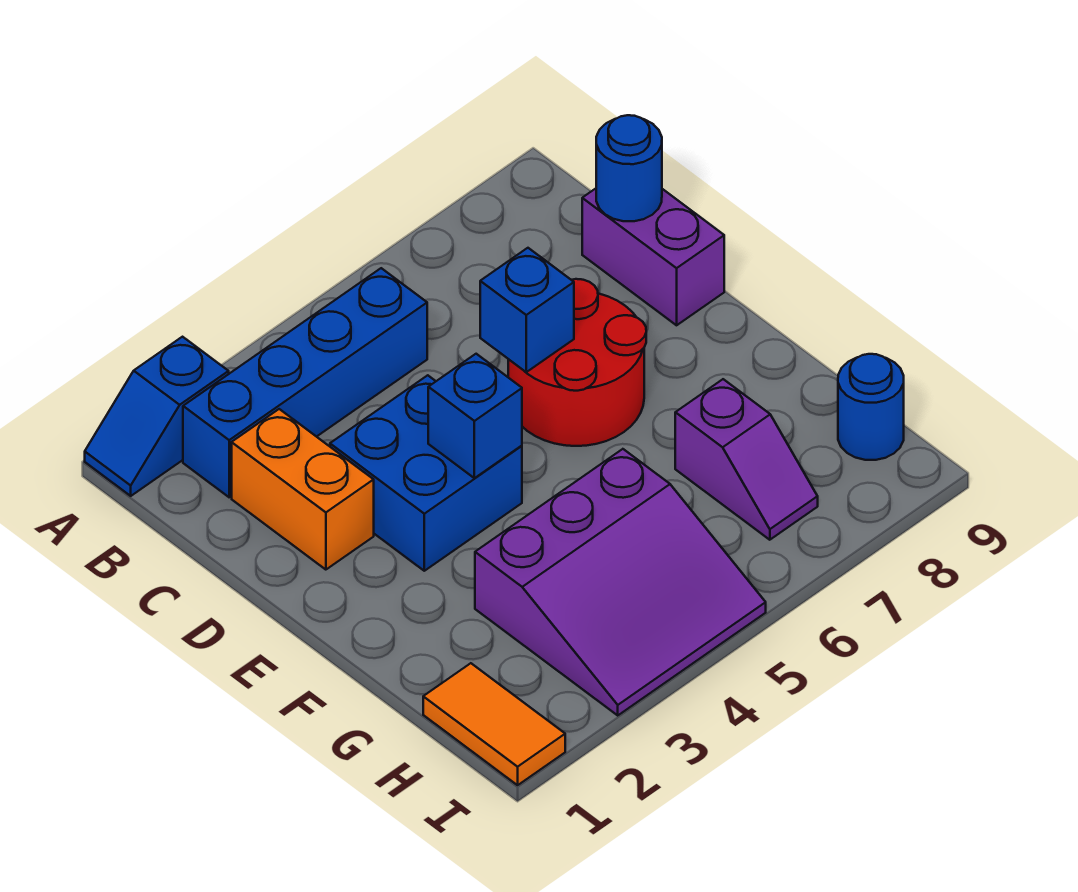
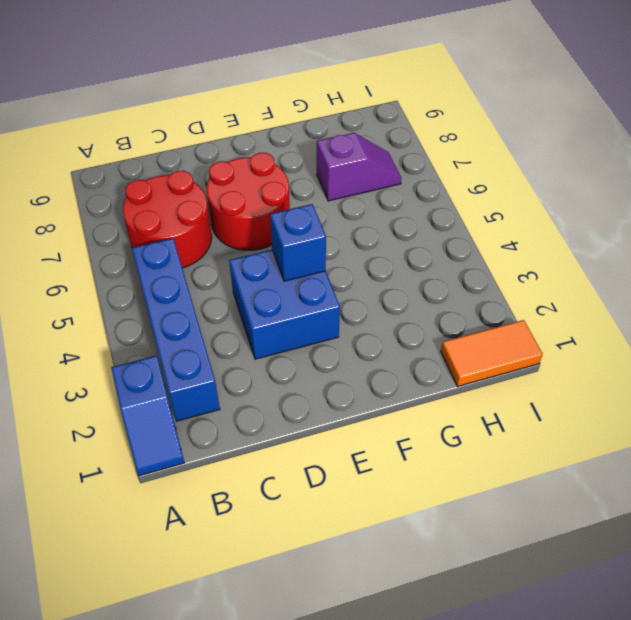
red round brick B6:C7 level 1 -> none
none -> orange brick C2:D2 level 1
none -> purple brick C9:D9 level 1
none -> purple slope G3:I5 level 1 top G

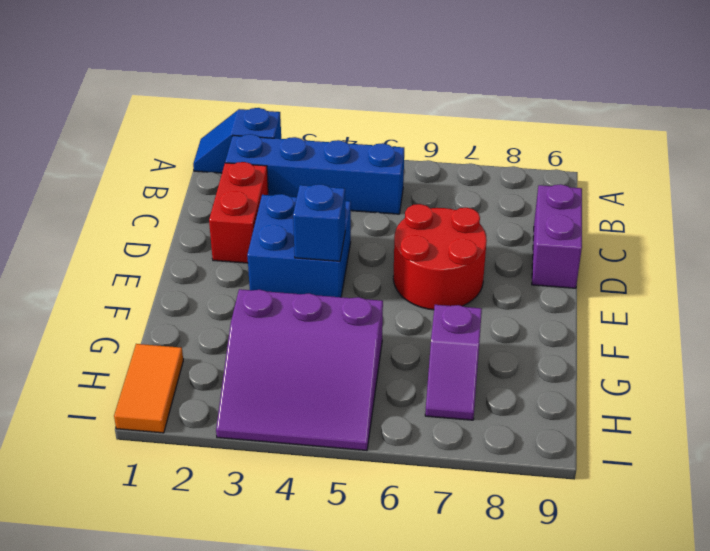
red brick C2:D2 level 1 -> orange brick C2:D2 level 1
none -> blue round brick H9 level 1
none -> blue round brick C9 level 2
none -> blue brick D6 level 2

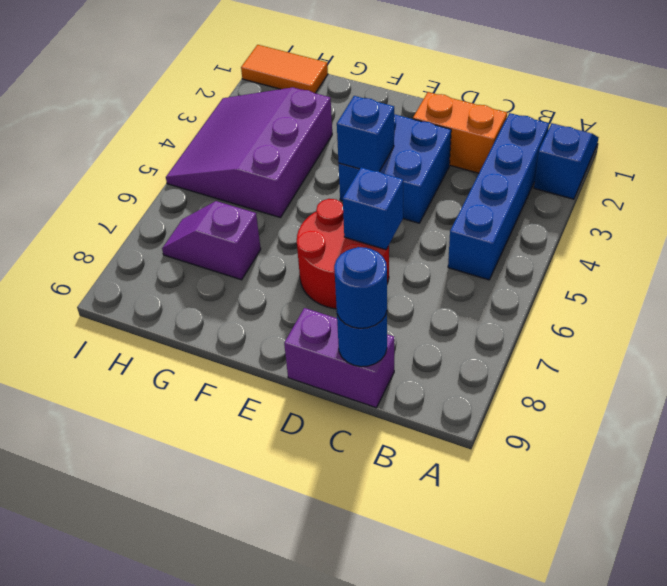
blue round brick C9 level 3 -> blue round brick H9 level 1

